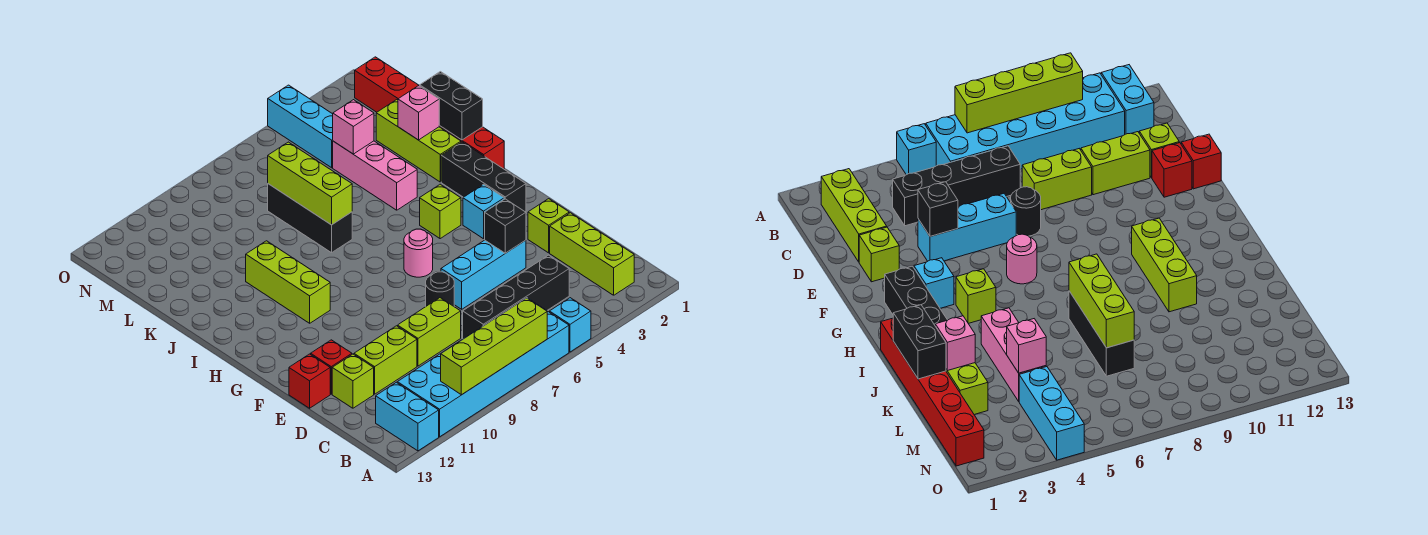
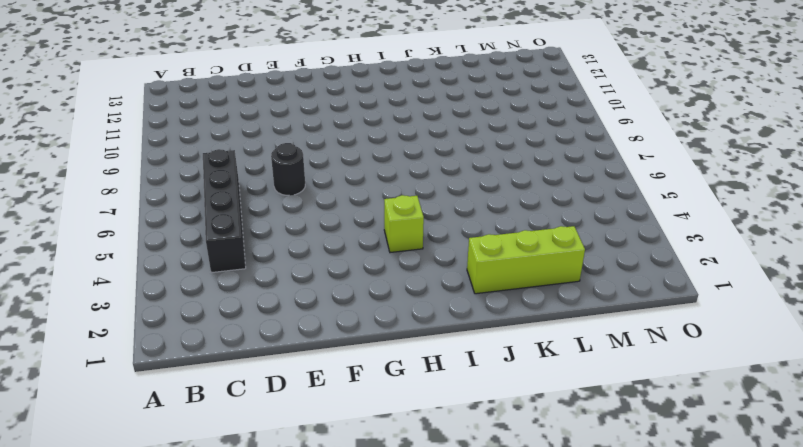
none -> cyan brick A5 level 1
none -> cyan brick A6:B11 level 1
none -> cyan brick A12:B12 level 1

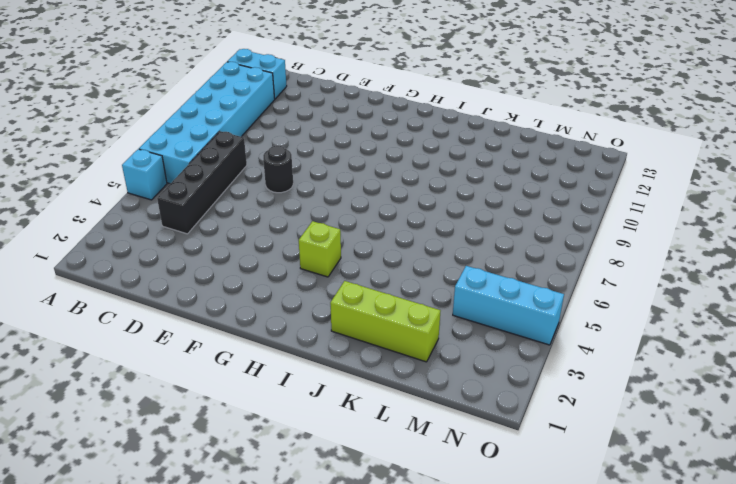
none -> lime brick B2:D2 level 1
none -> lime brick D8:D9 level 1
none -> lime brick D10:D11 level 1

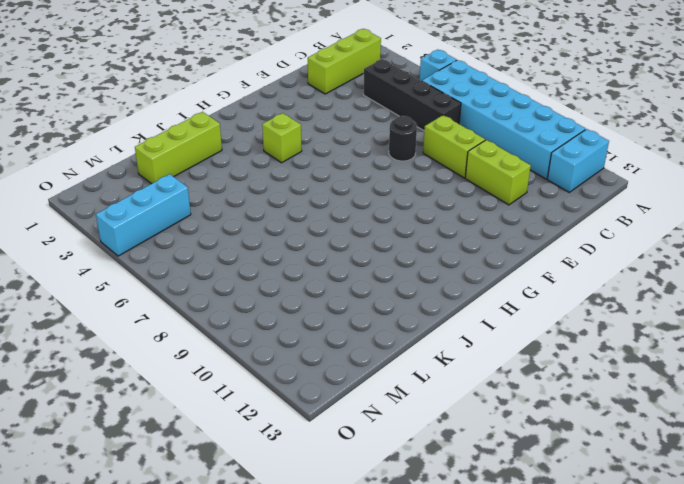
none -> lime brick D12 level 1
none -> lime brick E2 level 1
none -> cyan brick E4:E6 level 1

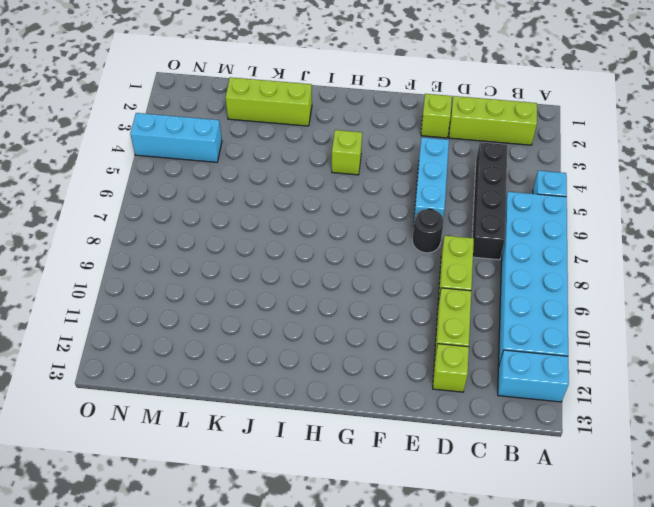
none -> red brick E12 level 1
none -> red brick E13 level 1
none -> black brick G2:I2 level 1

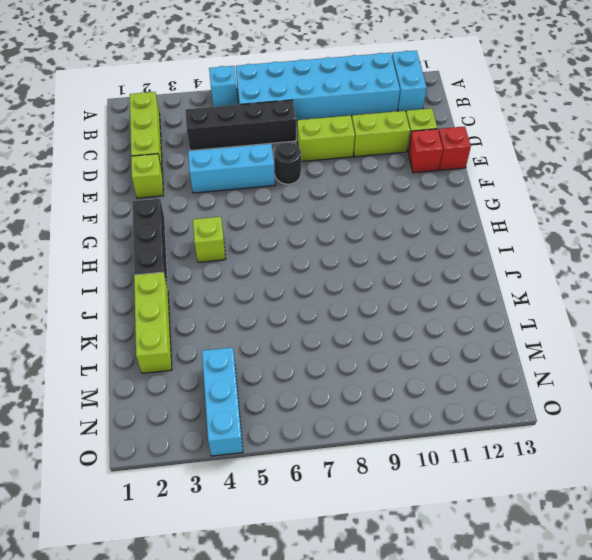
none -> cyan brick G3 level 1
none -> pink round brick G6 level 1
none -> lime brick H10:J10 level 1

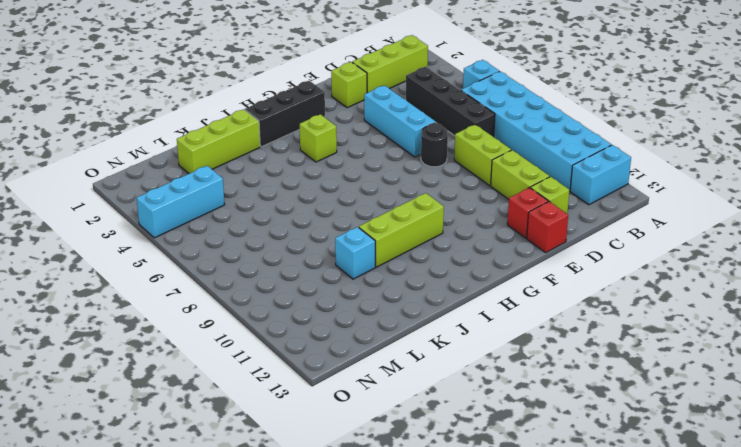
cyan brick K10 level 1 -> cyan brick G3 level 1
none -> pink round brick G6 level 1
none -> red brick I1:N1 level 1
none -> pink brick J4:L4 level 1

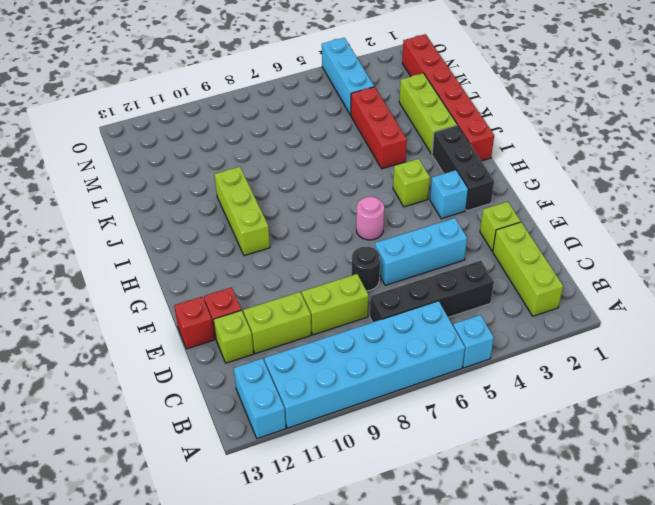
red brick J4:L4 level 1 -> pink brick J4:L4 level 1
none -> black brick J7:L7 level 1
none -> lime brick A7:A10 level 2
none -> black brick E4 level 2

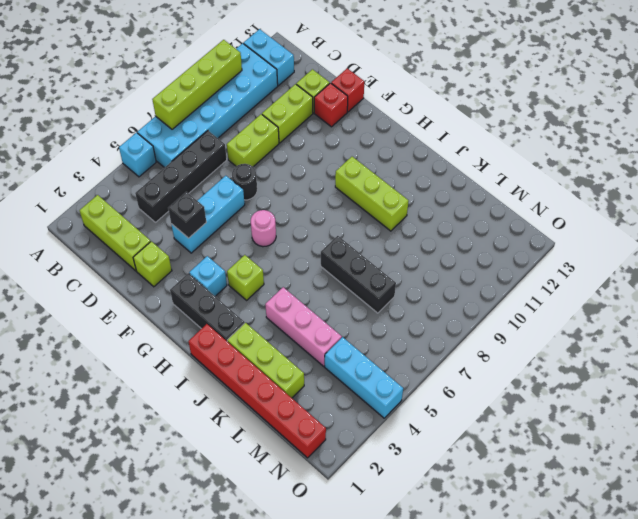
none -> black brick J1:K1 level 2
none -> lime brick J7:L7 level 2
none -> pink brick K2 level 2

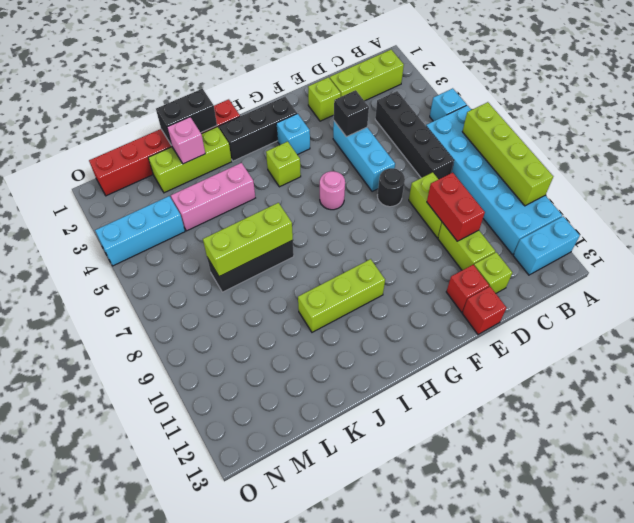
red brick D9:D10 level 2 -> none
none -> pink brick L4 level 2

